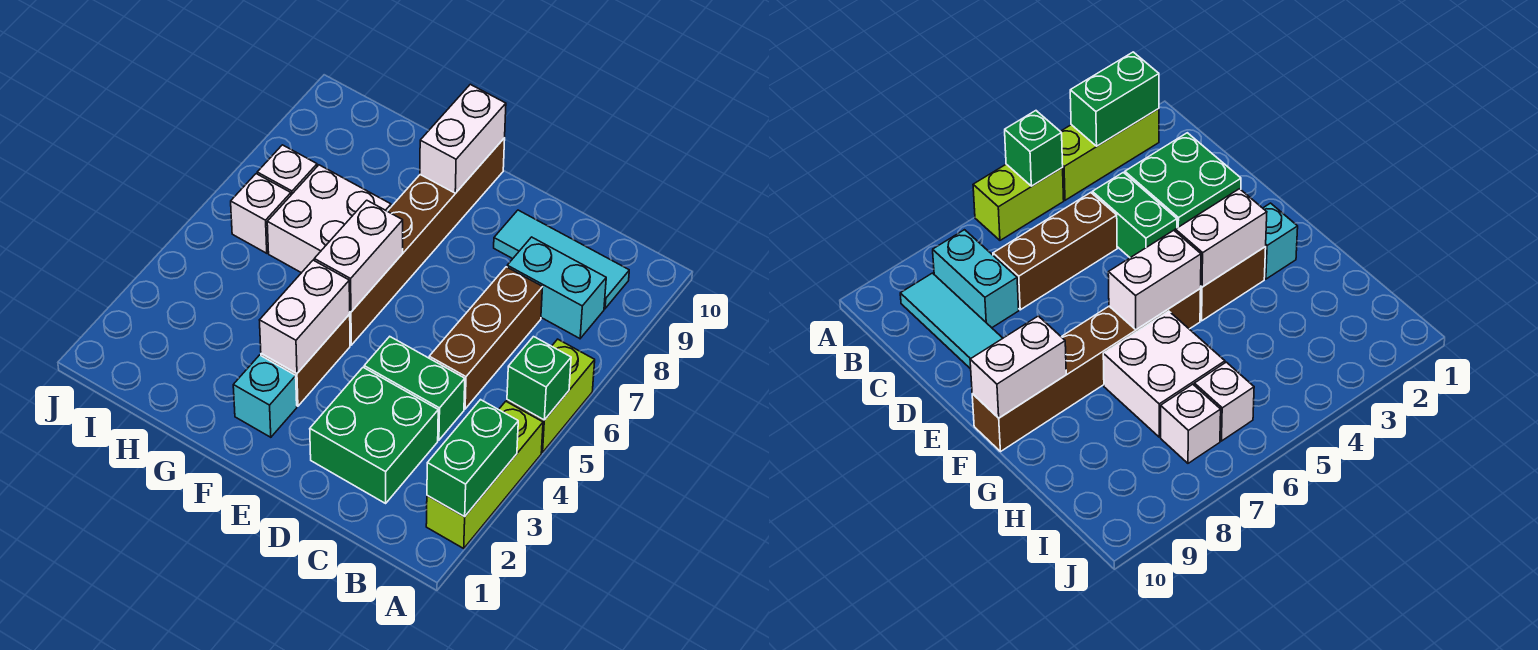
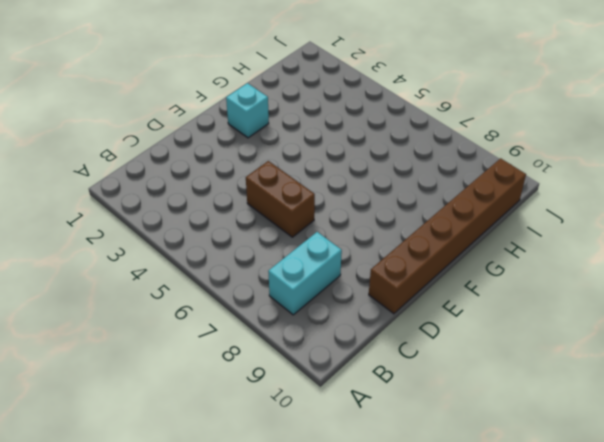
brown brick D5:D6 level 1 -> brown brick F3:F4 level 1
brown brick D10:I10 level 1 -> brown brick F5:F10 level 1
none -> lime brick A2:A4 level 1
none -> lime brick A5:A6 level 1
none -> cyan tile B9:D9 level 1

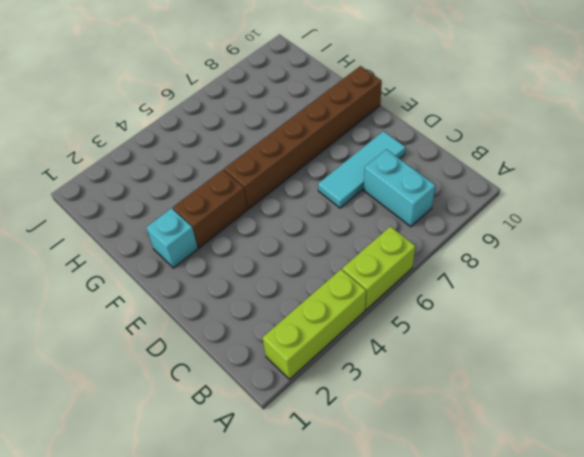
cyan tile D7:D9 level 1 -> cyan tile B9:D9 level 1
none -> green brick C2:D3 level 1
none -> green brick C4:D4 level 1
none -> brown brick C5:C7 level 1

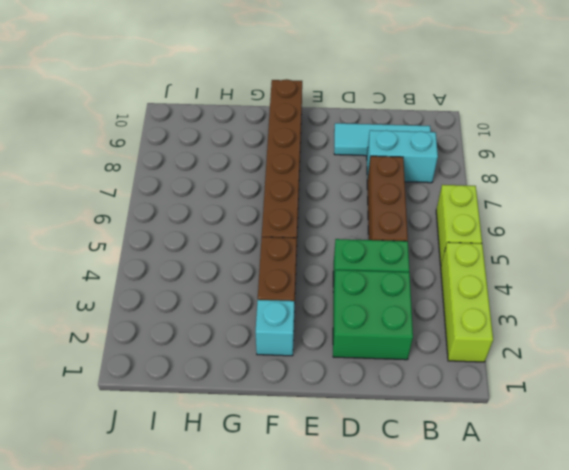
none -> white brick G6:H7 level 1
none -> white brick I6 level 1
none -> white brick I7 level 1

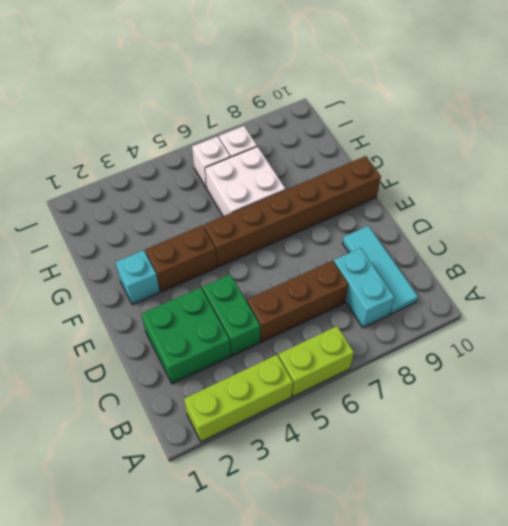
none -> green brick A2:A3 level 2
none -> green brick A5 level 2
none -> white brick F3:F4 level 2

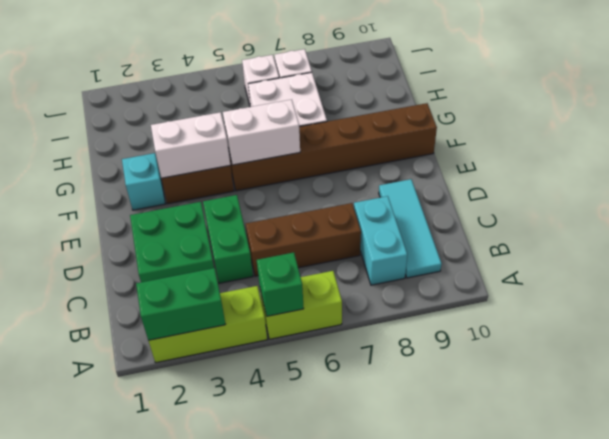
none -> white brick F9:F10 level 2

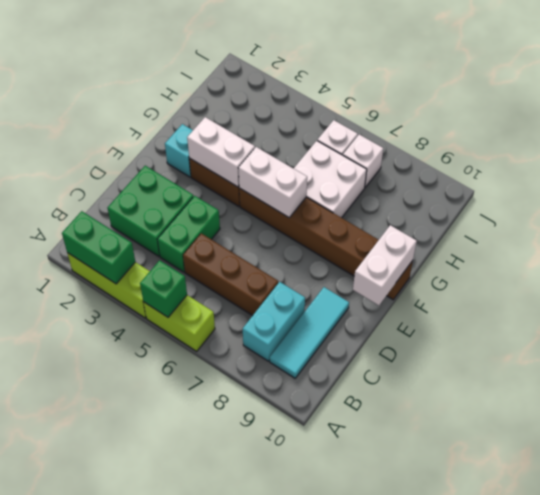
white brick E10:F10 level 2 -> white brick F9:F10 level 2

